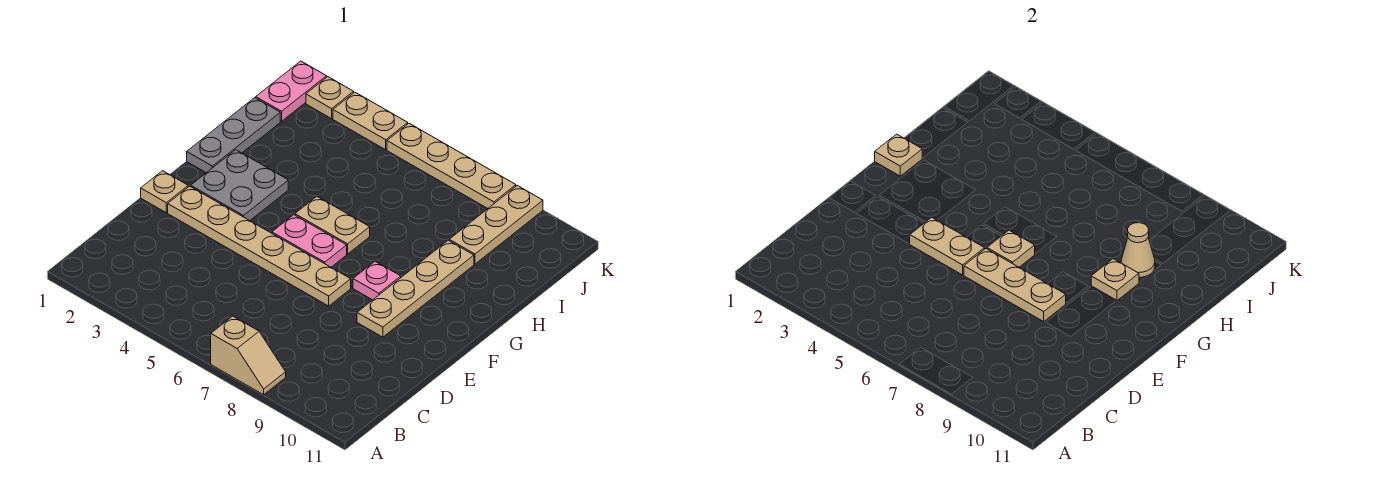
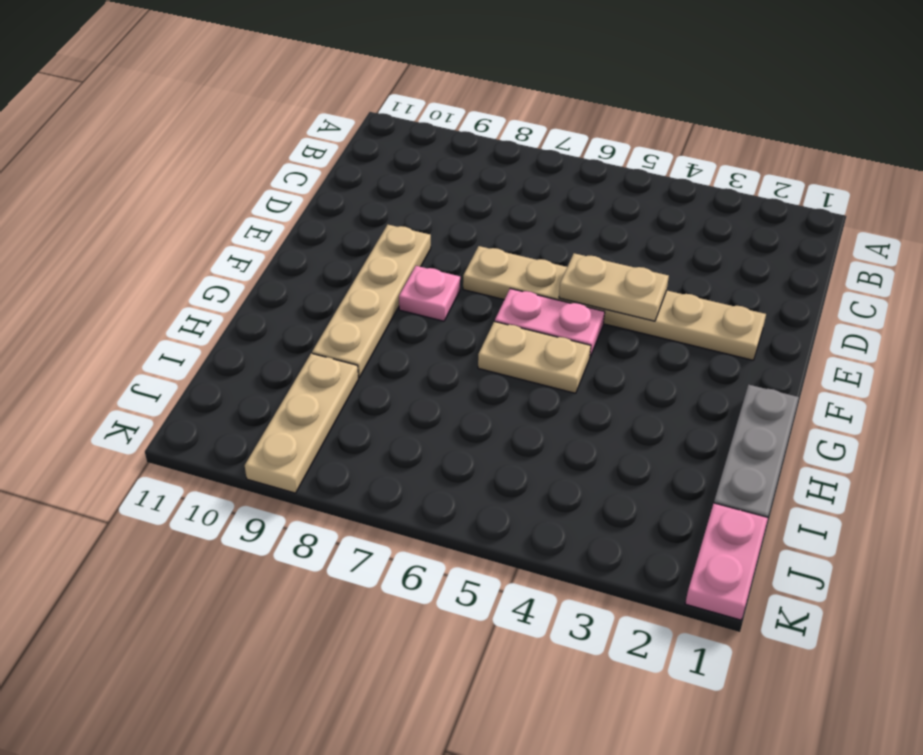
none -> tan slope A7:A8 level 1 top 7
none -> tan plate E1 level 1
none -> grey plate F2:G3 level 1

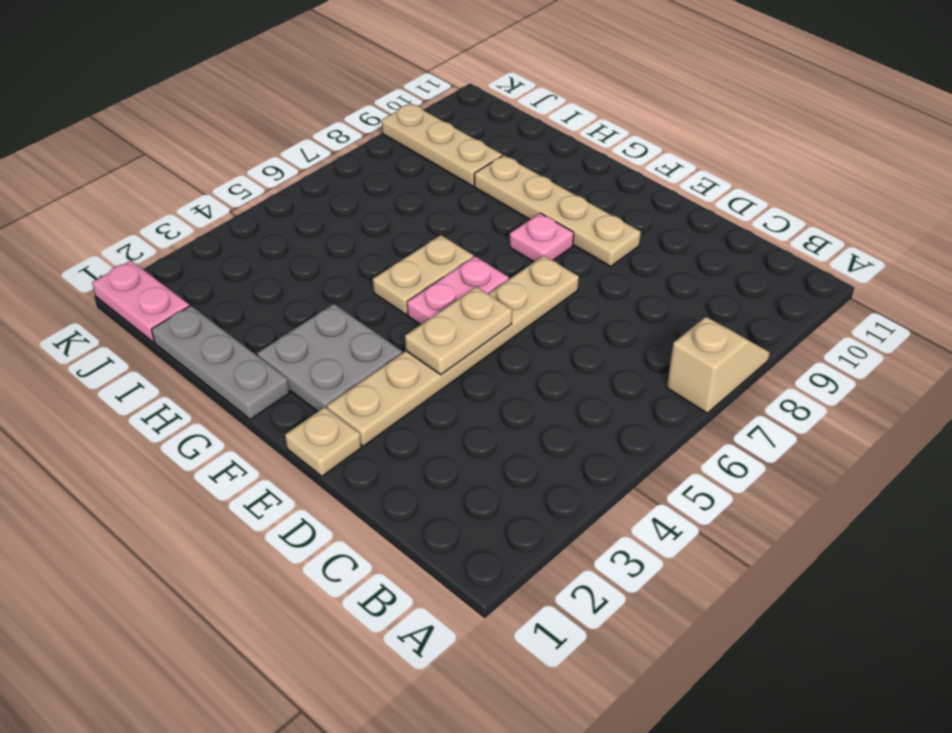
none -> tan plate K2 level 1
none -> tan plate K3:K4 level 1
none -> tan plate K5:K8 level 1

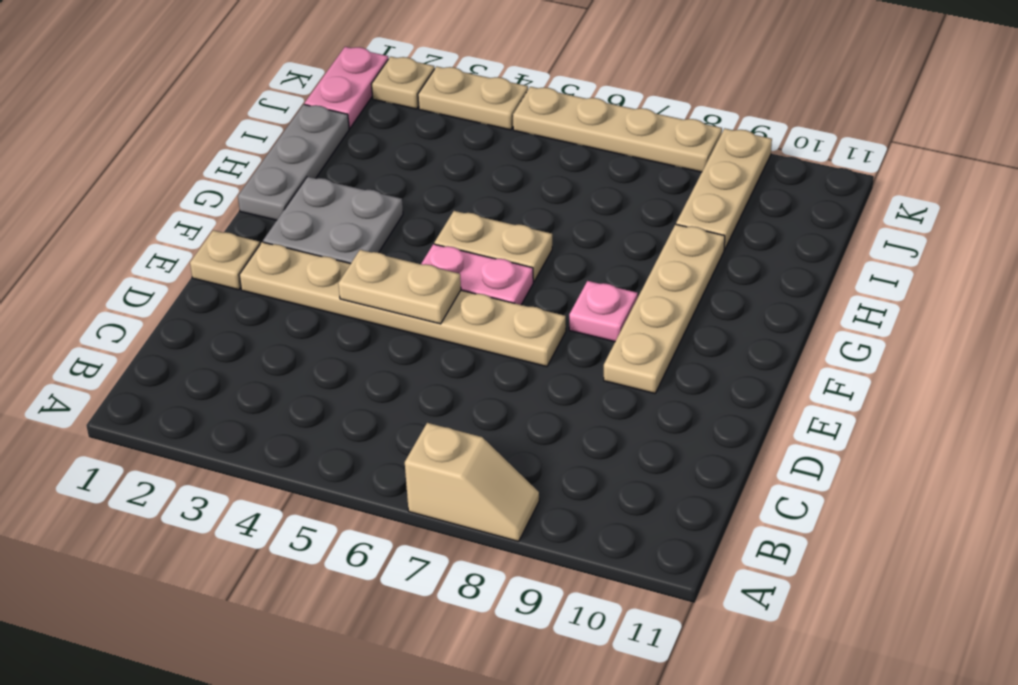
none -> tan plate E6:E8 level 2
none -> tan plate F6 level 2
none -> tan plate G1 level 2

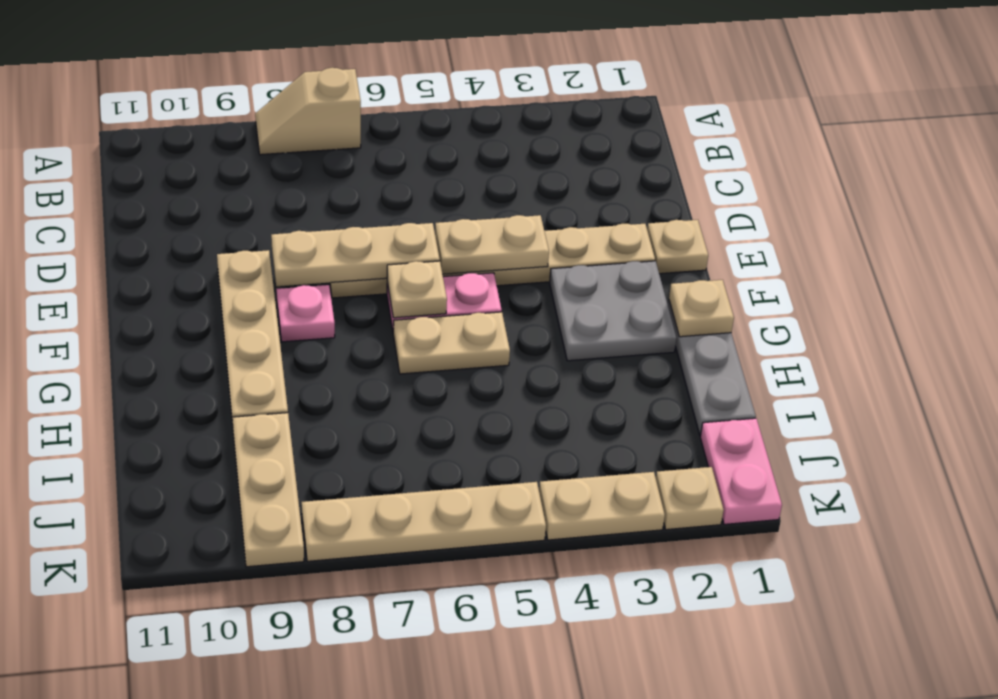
none -> tan plate G9 level 2
none -> tan cone H9 level 2

